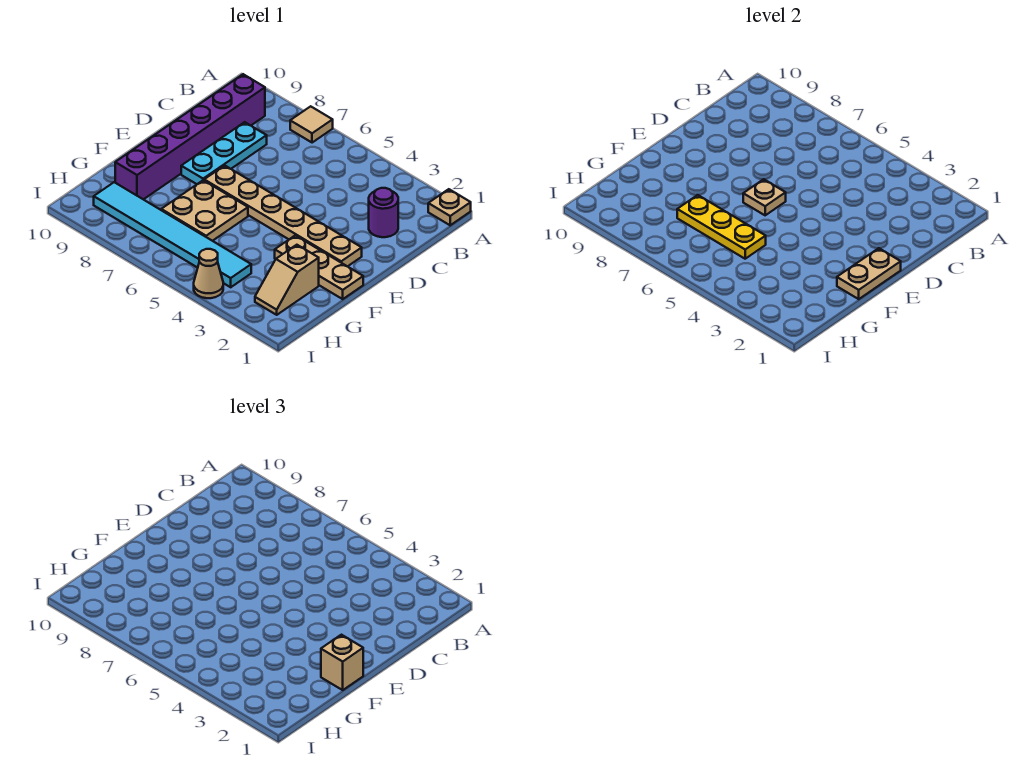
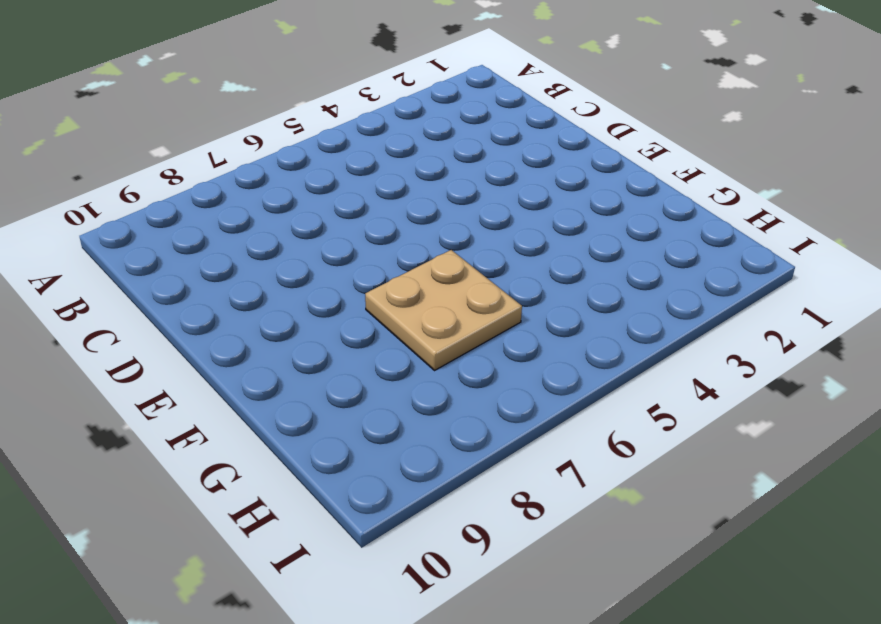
none -> tan plate A1 level 1
none -> tan tile A7 level 1
none -> purple brick B9:G9 level 1

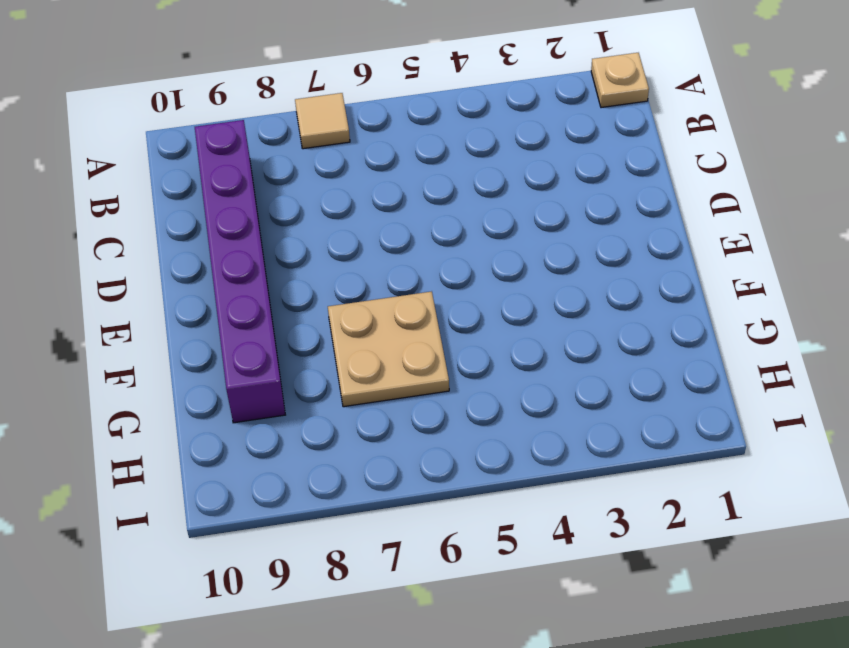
none -> purple round brick C2 level 1
none -> cyan plate C8:E8 level 1
none -> tan plate E2:E7 level 1

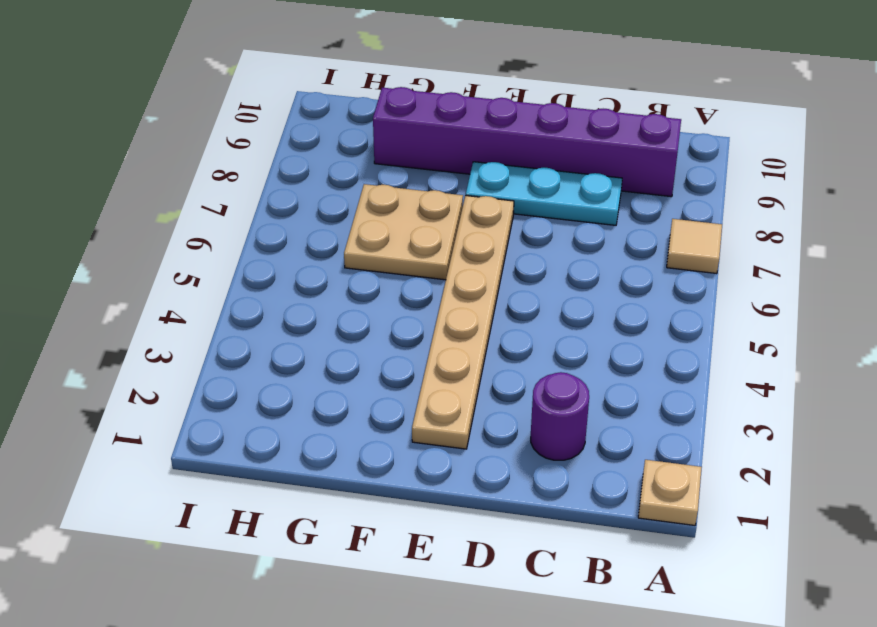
none -> tan plate F1:F3 level 1
none -> tan slope G2:H2 level 1 top G
none -> cyan tile H4:H9 level 1

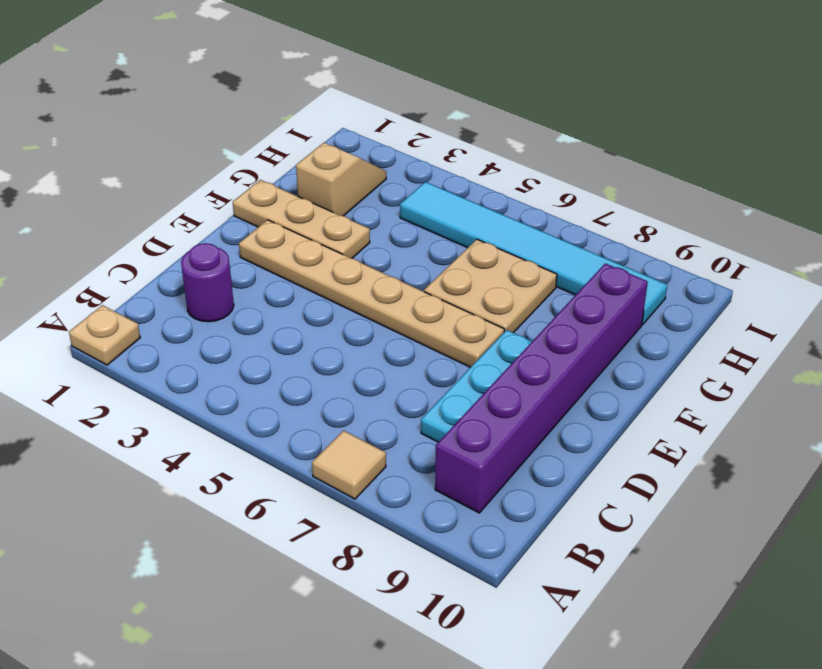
none -> tan cone I4 level 1
none -> tan plate E1:F1 level 2
none -> tan plate E6 level 2

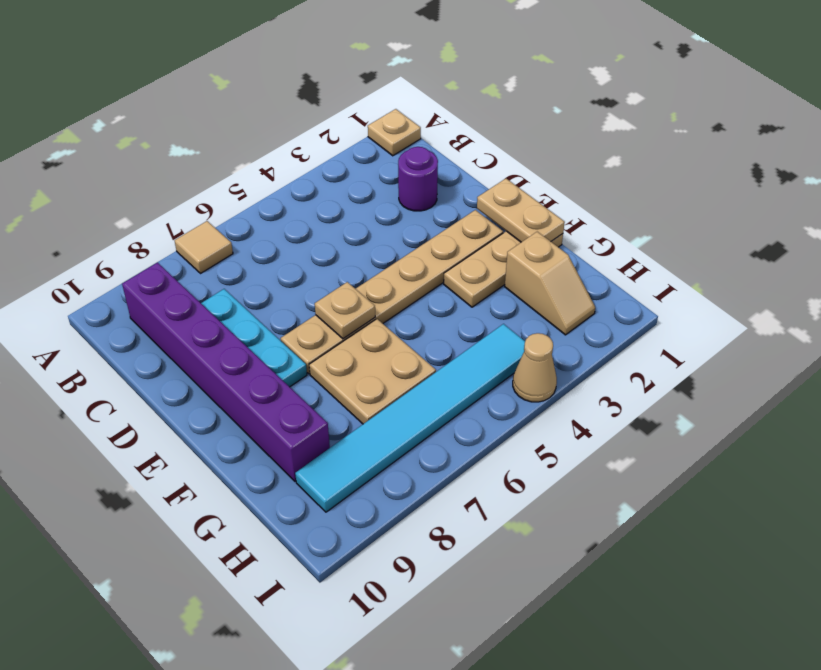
none -> yellow plate G5:G7 level 2
none -> tan brick F1 level 3

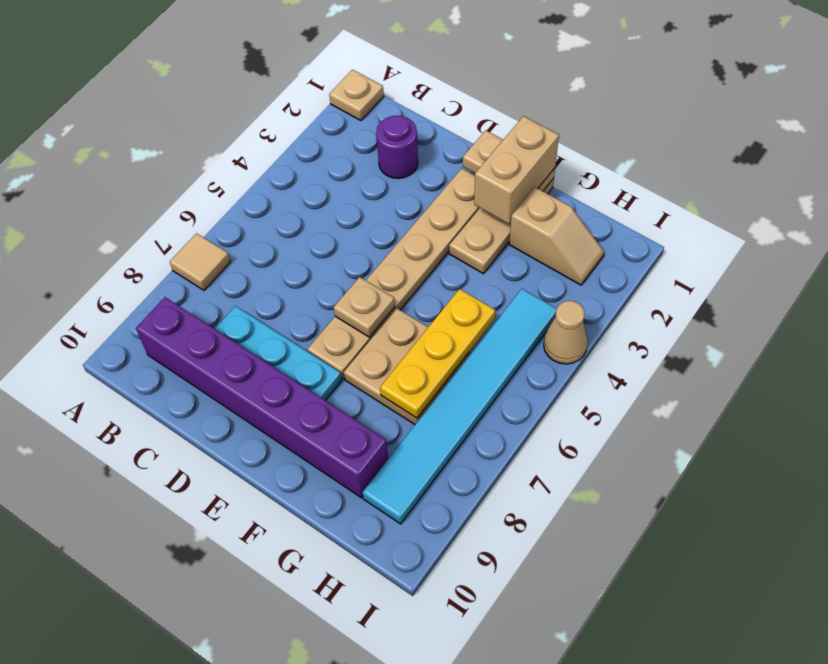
tan brick F1:F2 level 3 -> tan brick F1 level 3

